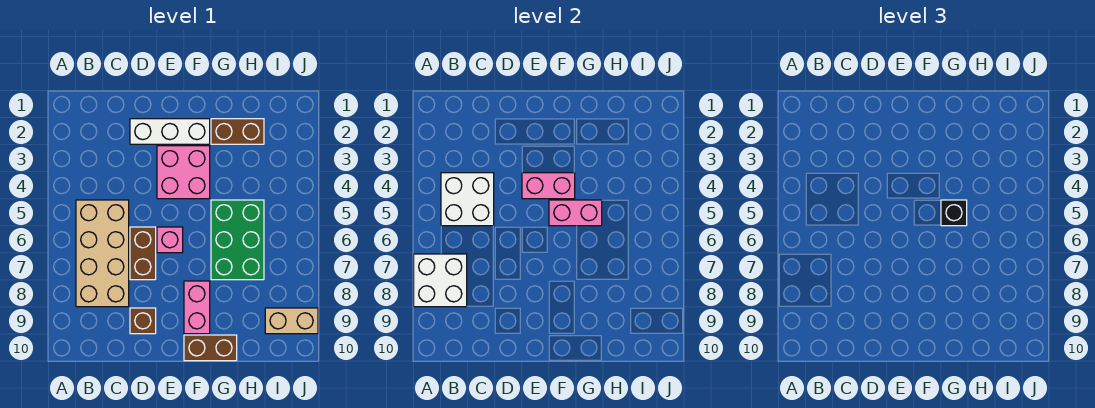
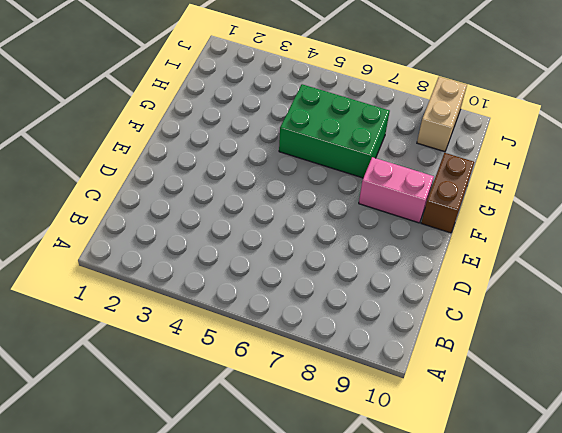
none -> tan brick B5:C8 level 1
none -> white brick D2:F2 level 1
none -> brown brick D6:D7 level 1

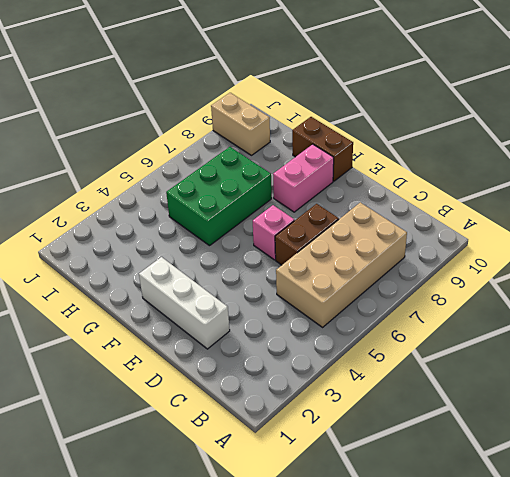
none -> brown brick D9 level 1
none -> pink brick E3:F4 level 1
none -> brown brick G2:H2 level 1

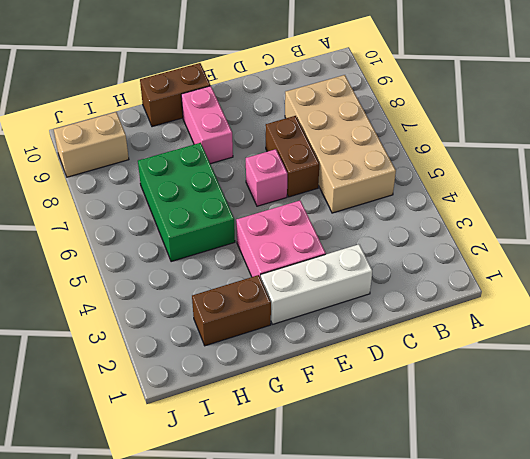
none -> brown brick D9 level 1
none -> white brick A7:B8 level 2
none -> white brick B4:C5 level 2

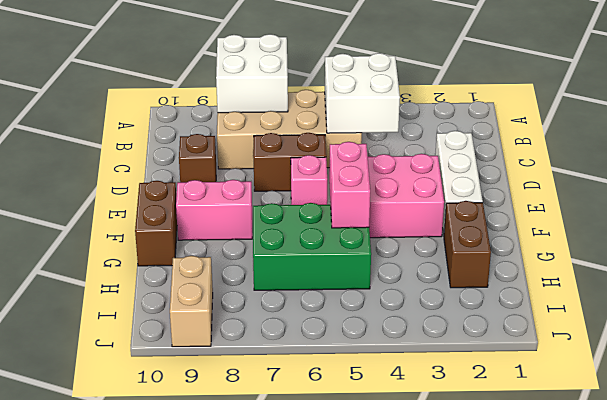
none -> pink brick E4:F4 level 2
none -> black brick G5 level 3

